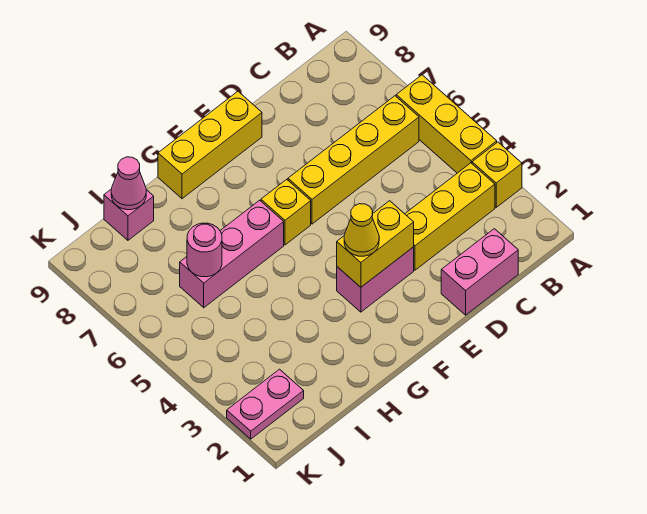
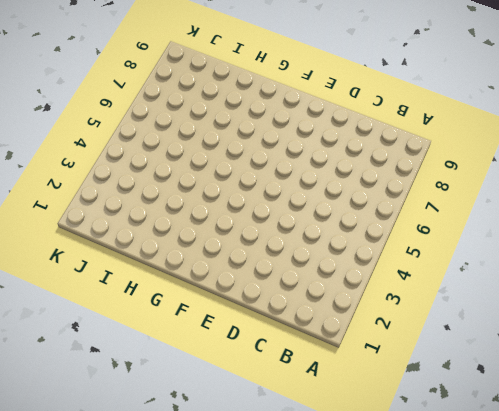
none -> yellow brick A3 level 1
none -> yellow brick A4:A6 level 1
none -> yellow brick B3:D3 level 1

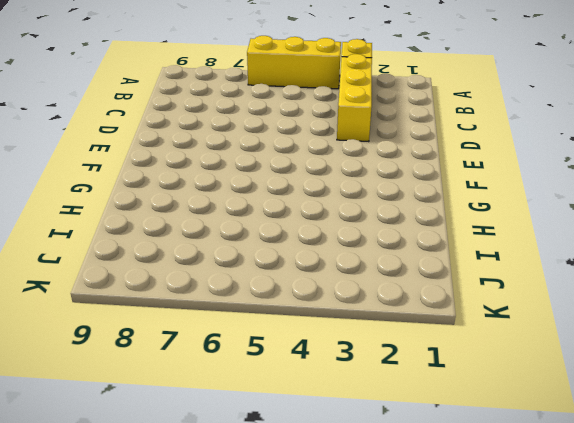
none -> yellow brick B6:E6 level 1
none -> pink brick C1:D1 level 1
none -> pink brick E3:F3 level 1

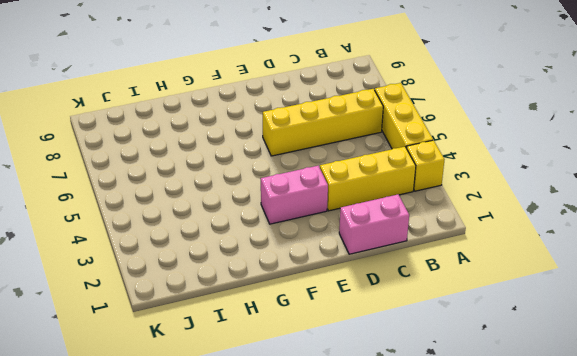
none -> yellow brick E9:G9 level 1
none -> yellow brick F6 level 1
none -> pink brick G6:I6 level 1

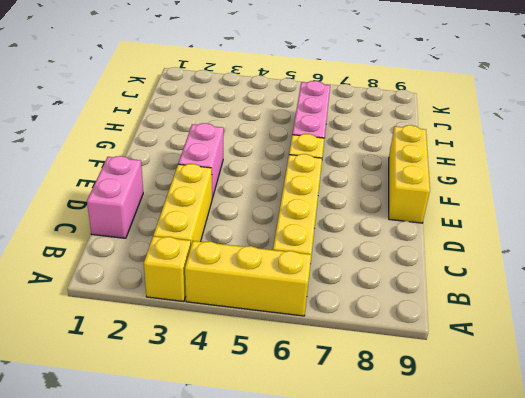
none -> pink brick I9 level 1
none -> pink plate J2:K2 level 1
none -> yellow brick E3:F3 level 2

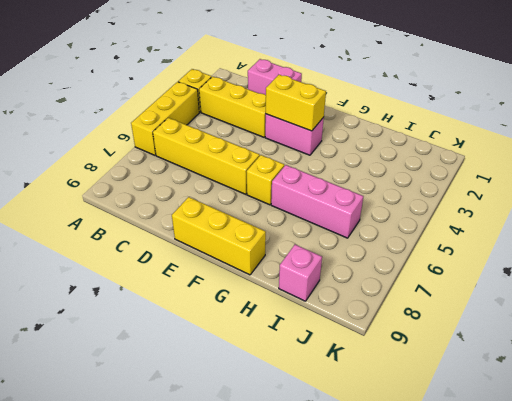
none -> pink plate J2:K2 level 1
none -> pink round brick I6 level 2
none -> pink cone I9 level 2

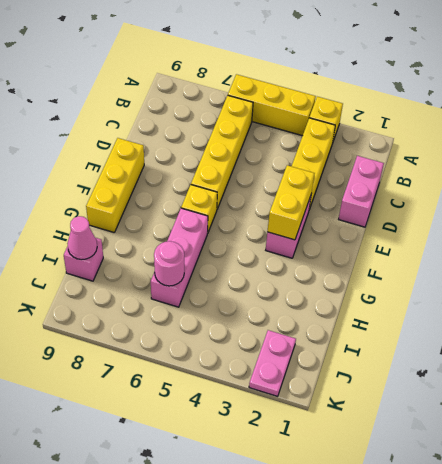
none -> yellow cone F3 level 3

